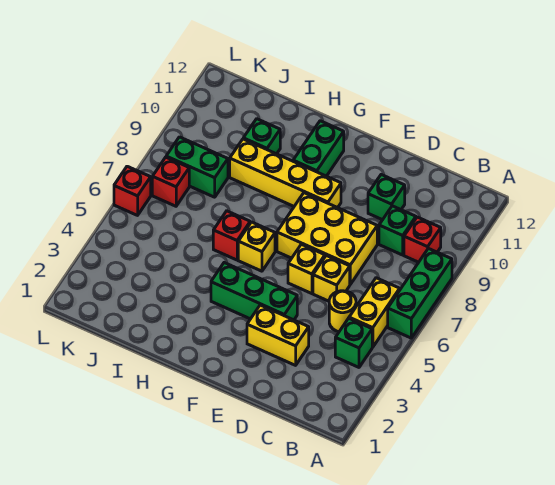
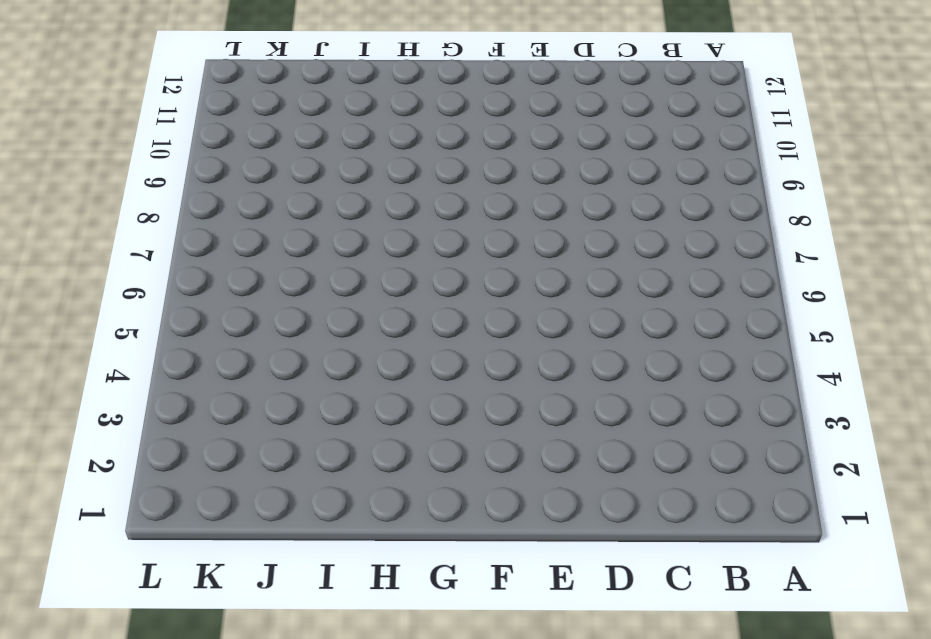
none -> green brick A6:A8 level 1
none -> green brick B4 level 1
none -> yellow brick B5:B6 level 1

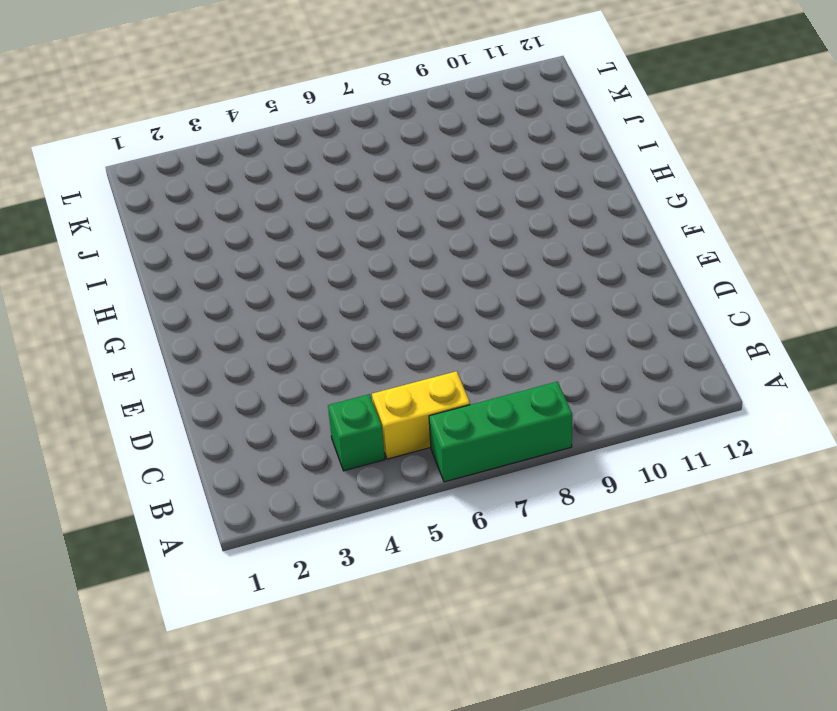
none -> red brick B9 level 1
none -> yellow round brick C5 level 1
none -> green brick C9 level 1

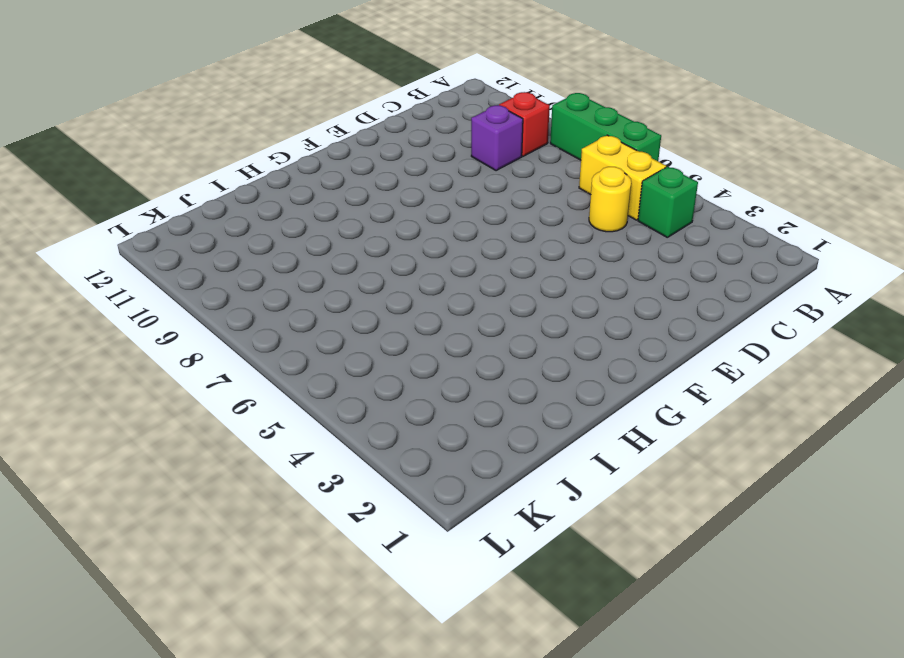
purple brick C9 level 1 -> green brick C9 level 1
none -> yellow brick D3:E3 level 1
none -> yellow brick D6 level 1
none -> yellow brick D7:F8 level 1

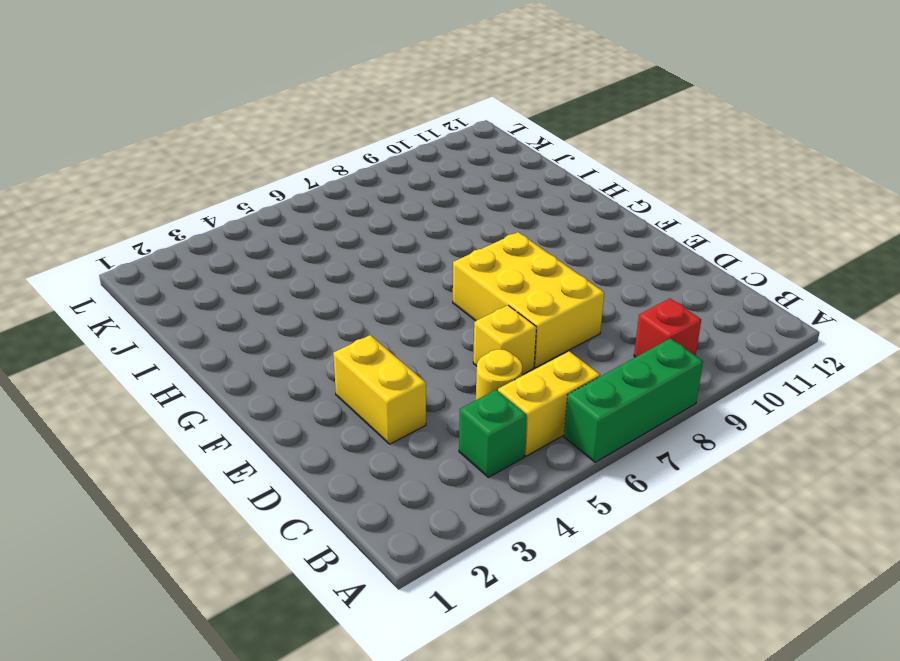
none -> green brick C9 level 1
none -> green brick D10 level 1
none -> green brick E4:G4 level 1

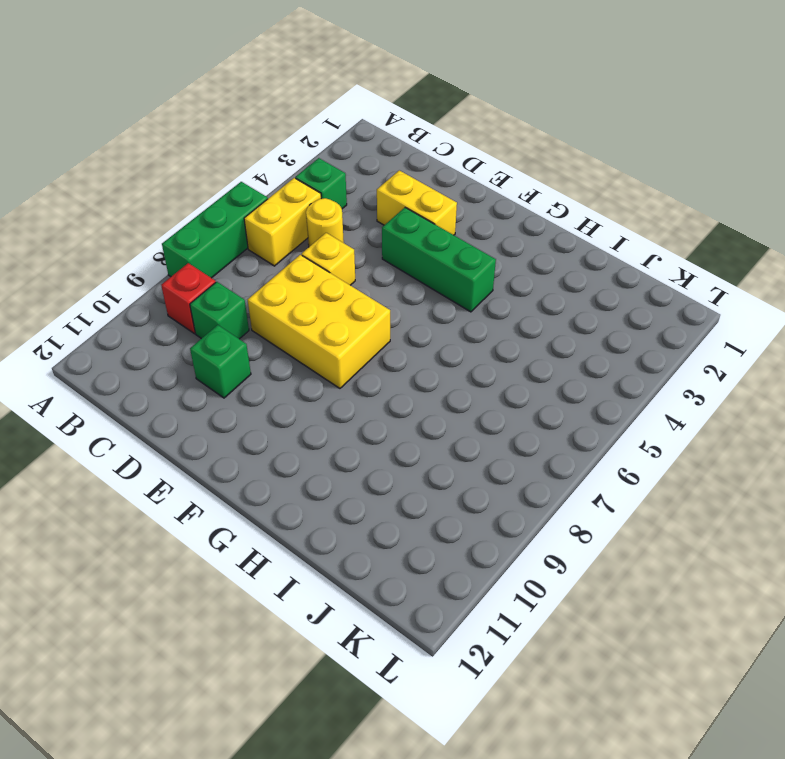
none -> yellow brick E6 level 1
none -> yellow brick F9:I9 level 1
none -> yellow brick G6 level 1

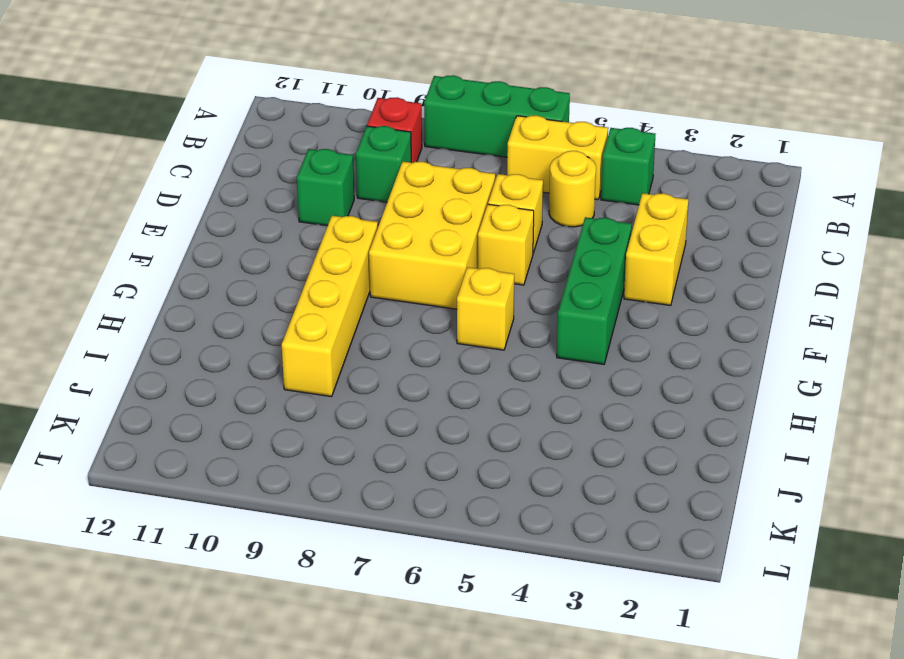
none -> green brick G10:G11 level 1
none -> red brick H6 level 1
none -> green brick I10 level 1

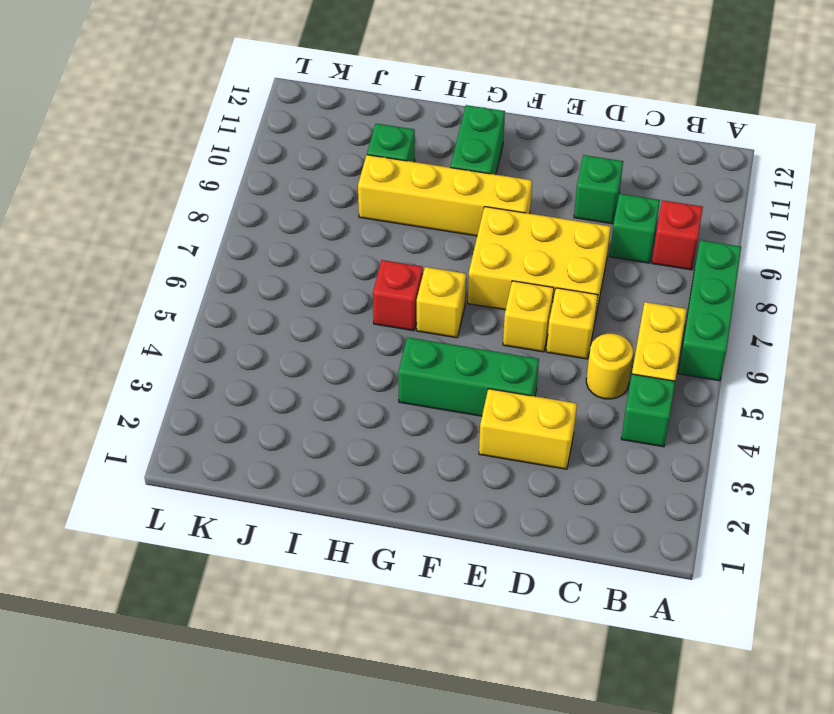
none -> green brick J8:K8 level 1
none -> red brick K7 level 1
none -> red brick L6 level 1

